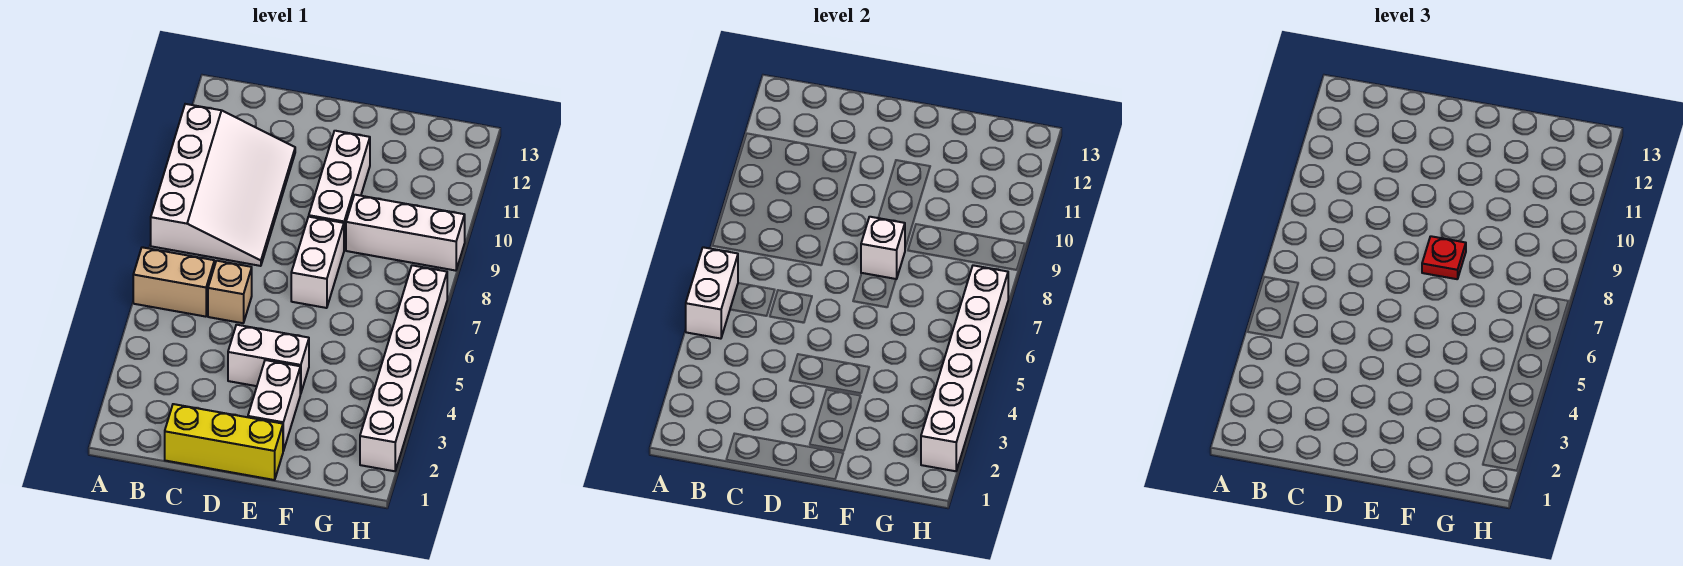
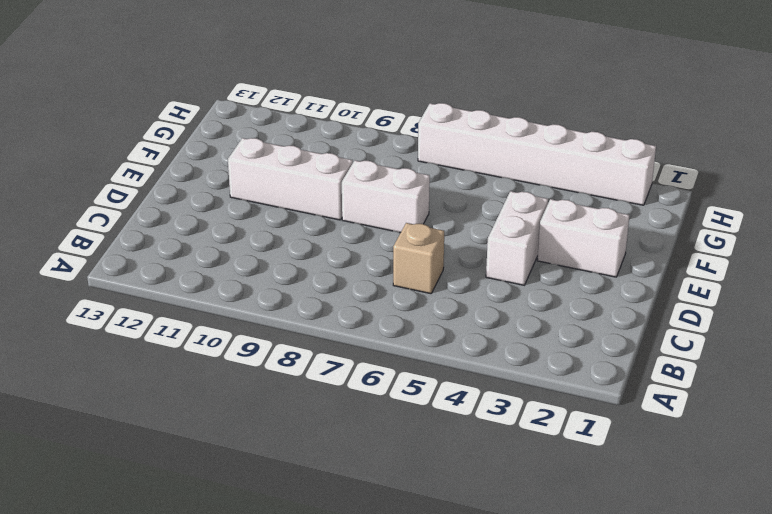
none -> tan brick A6:B6 level 1
none -> white slope A8:C11 level 1 top A
none -> yellow brick C1:E1 level 1

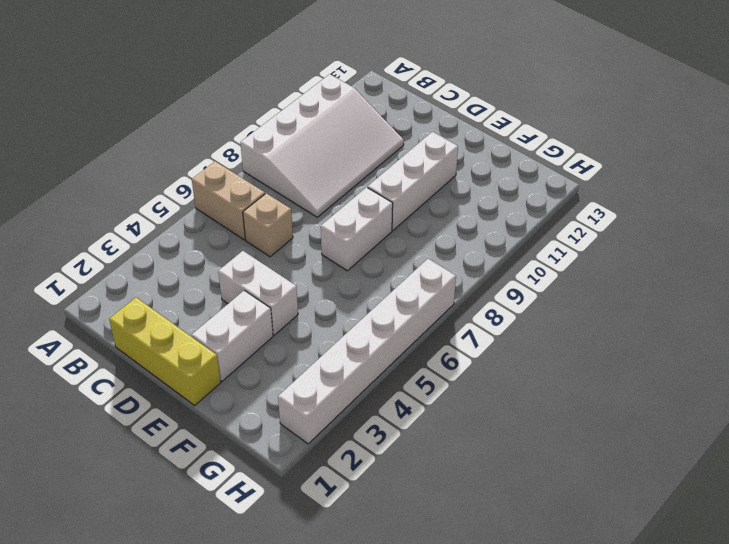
none -> white brick F9:H9 level 1
none -> white brick A5:A6 level 2
none -> white brick E8 level 2

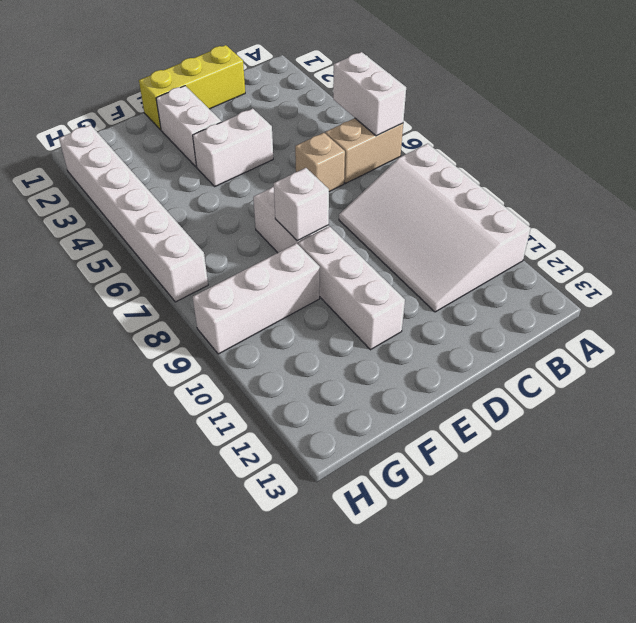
none -> white brick H2:H7 level 2
none -> red plate E8 level 3

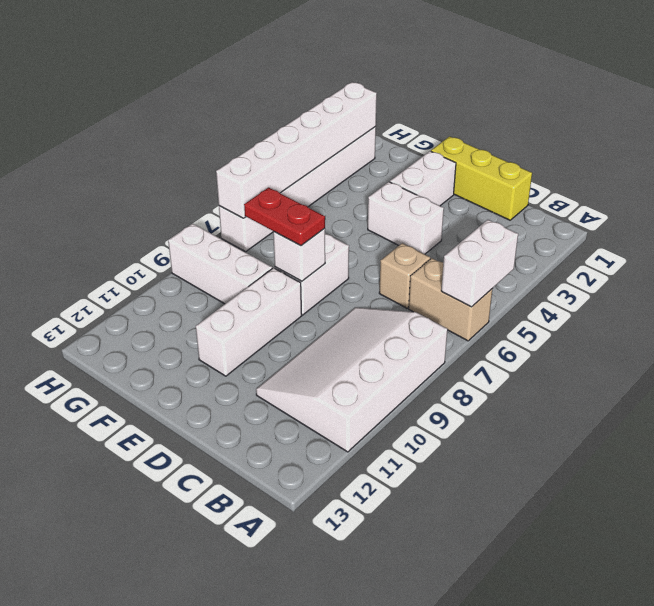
red plate E8:F8 level 3 -> red plate E8 level 3

